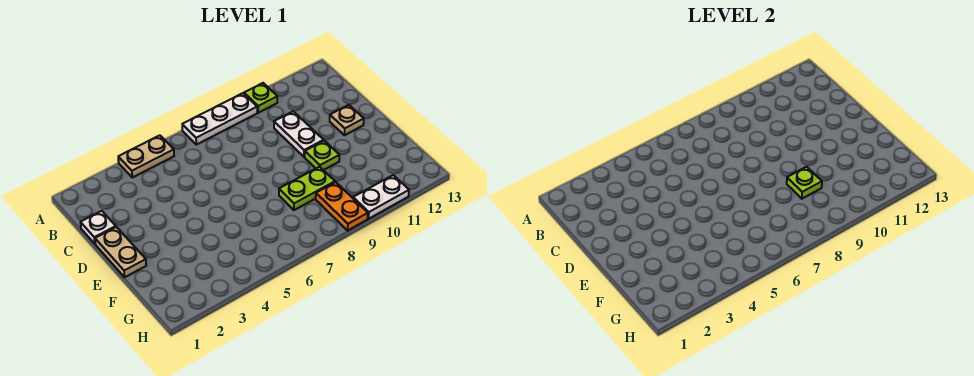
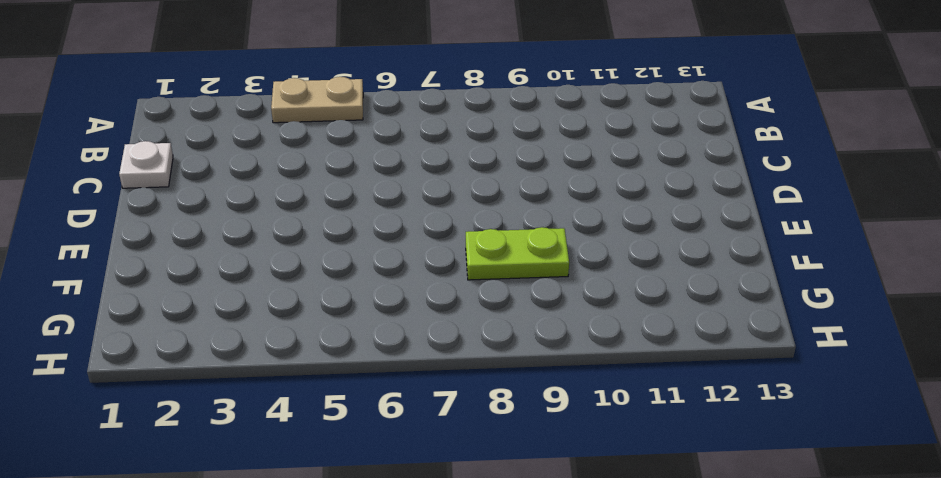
none -> white plate A7:A9 level 1
none -> lime plate A10 level 1
none -> white plate C10:D10 level 1

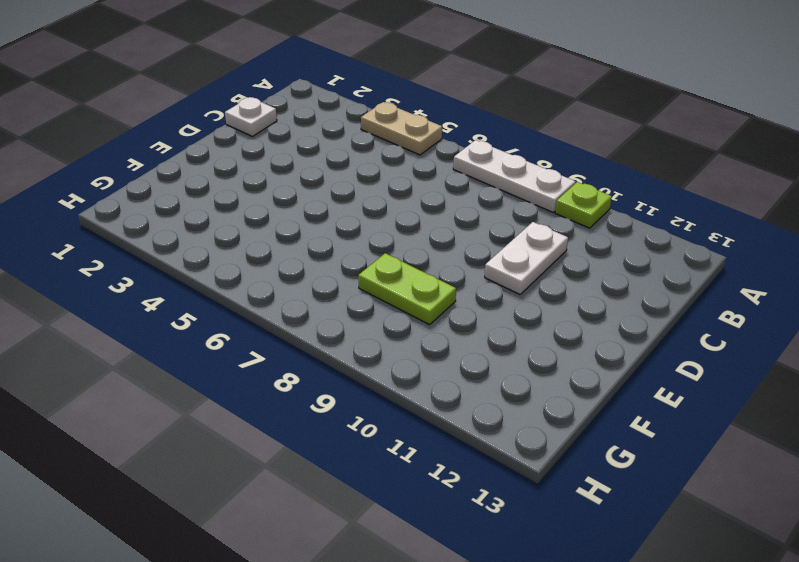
none -> tan plate D1:E1 level 1
none -> tan plate D12 level 1
none -> lime plate E10 level 1

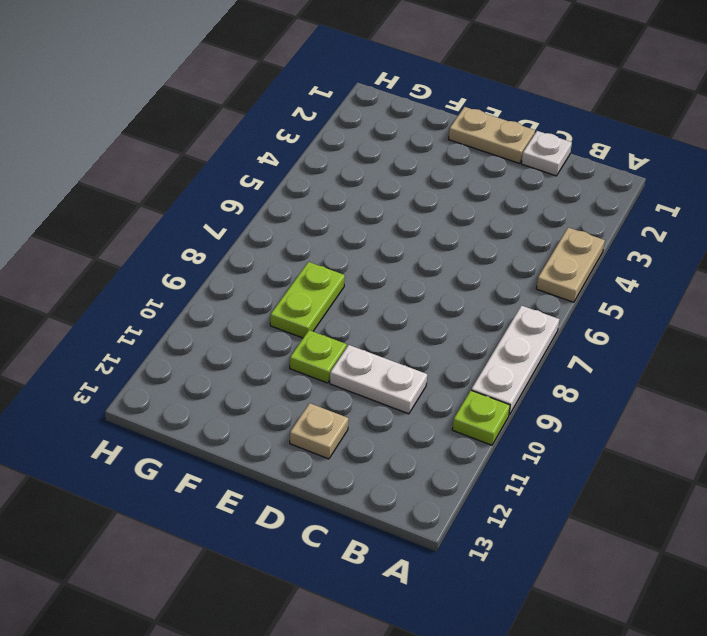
none -> orange plate G9:H9 level 1
none -> white plate H10:H11 level 1
none -> lime plate F9 level 2

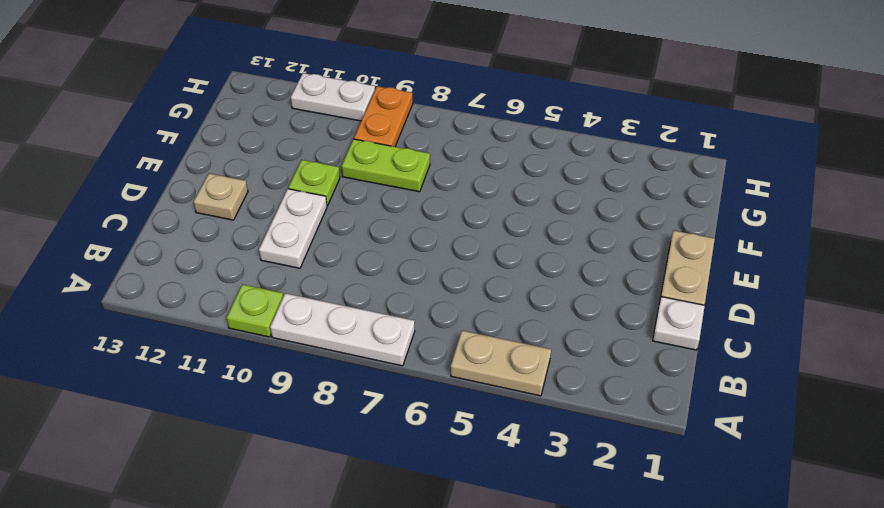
none -> lime plate F9 level 2

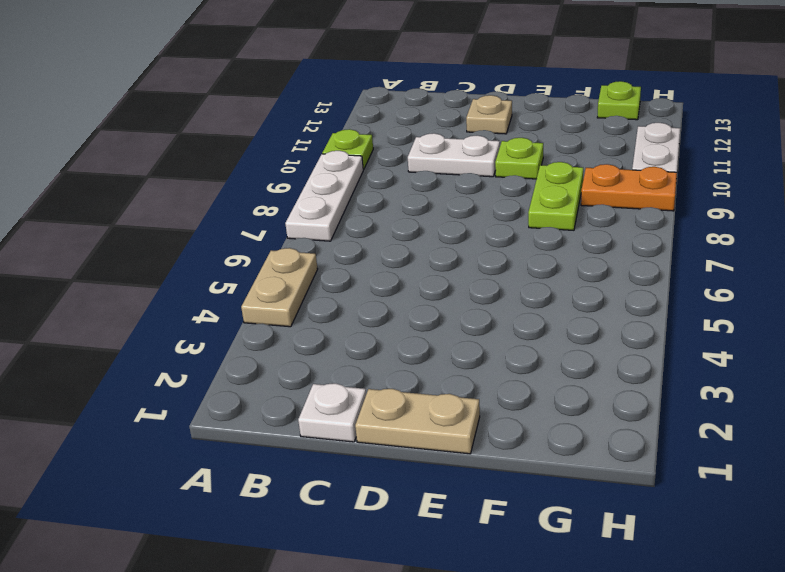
lime plate G13 level 1 -> lime plate F9 level 2

